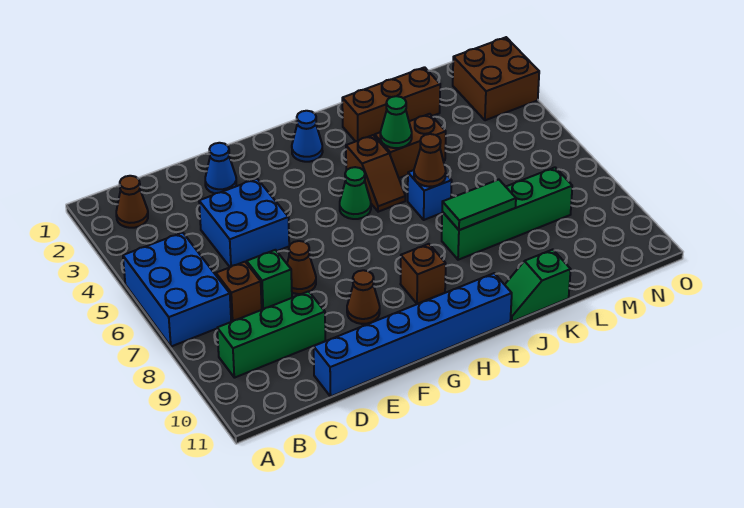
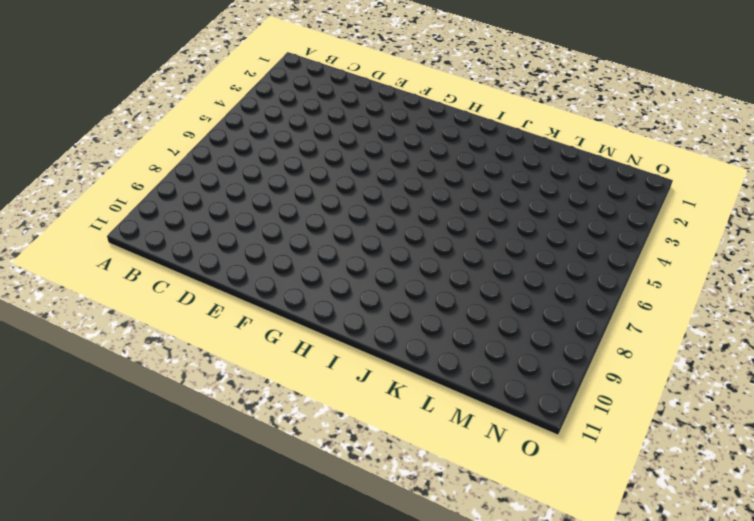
none -> blue brick A5:B7 level 1
none -> brown cone B2 level 1
none -> green brick B9:D9 level 1

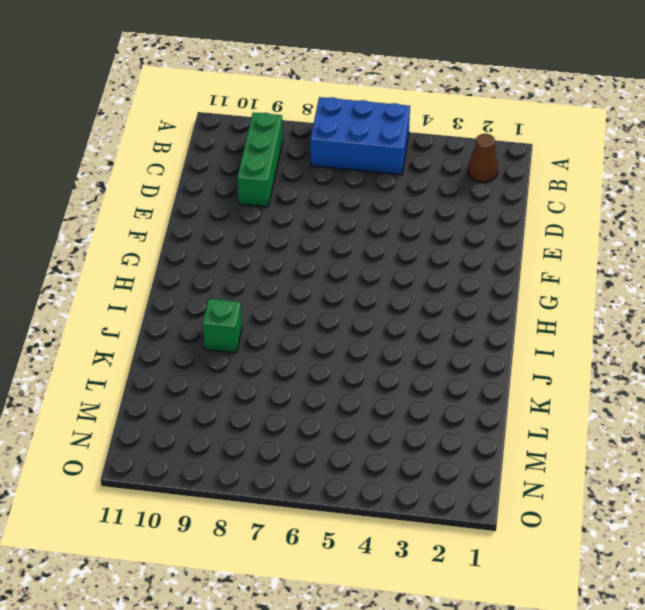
green brick J9 level 1 -> green brick D7 level 1
none -> brown brick C7 level 1
none -> blue brick D4:E5 level 1
none -> blue brick D11:I11 level 1

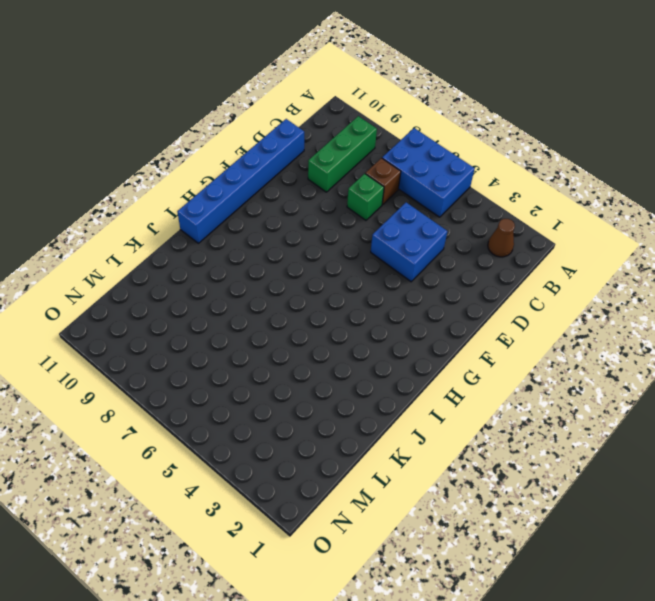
none -> blue cone E2 level 1
none -> brown cone E7 level 1
none -> brown cone F9 level 1

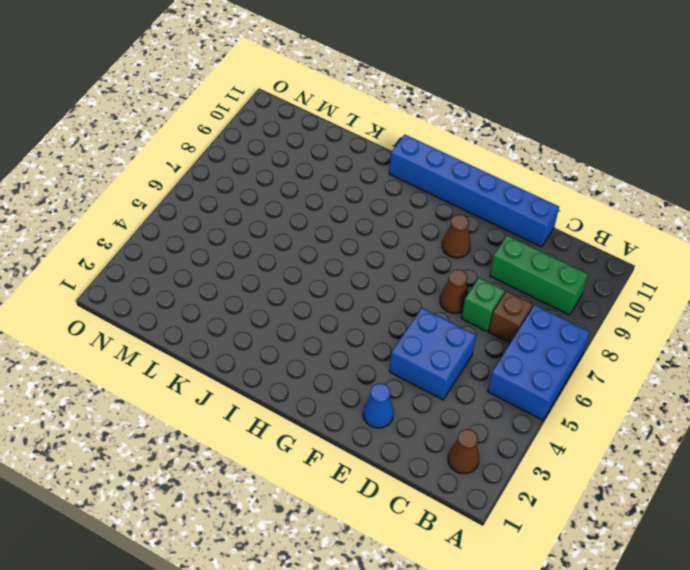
none -> blue cone H2 level 1
none -> green cone H5 level 1
none -> brown brick H9 level 1

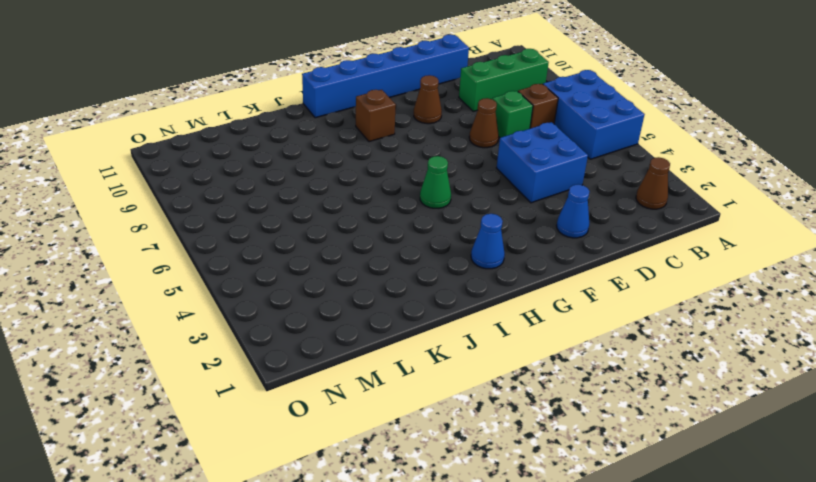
none -> brown slope I4:I5 level 1 top 4
none -> brown brick J2:L2 level 1
none -> brown brick J4:K4 level 1

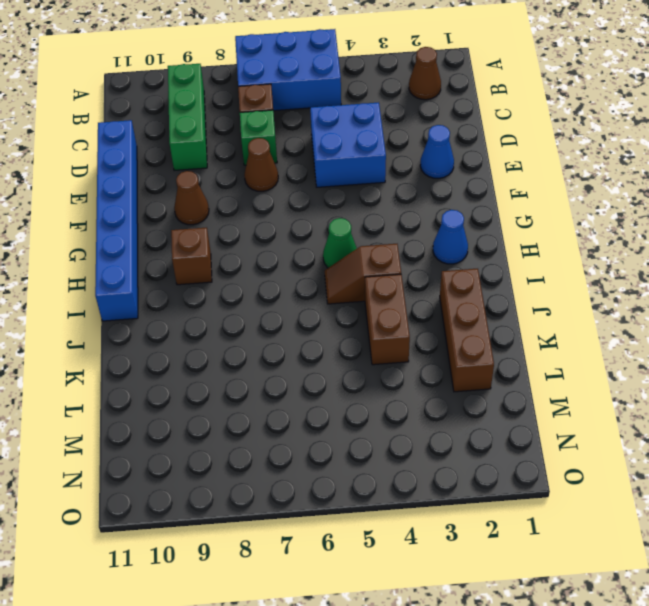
none -> blue brick J6 level 1
none -> green brick J8:M8 level 1
none -> green slope J11:K11 level 1 top K

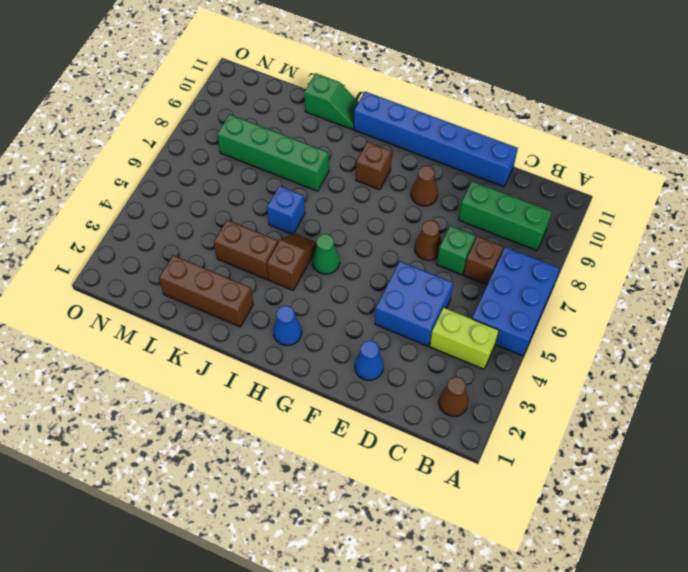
lime brick B4:C4 level 1 -> none
none -> brown brick N2:O3 level 1
none -> green cone J4 level 2
none -> brown cone J6 level 2

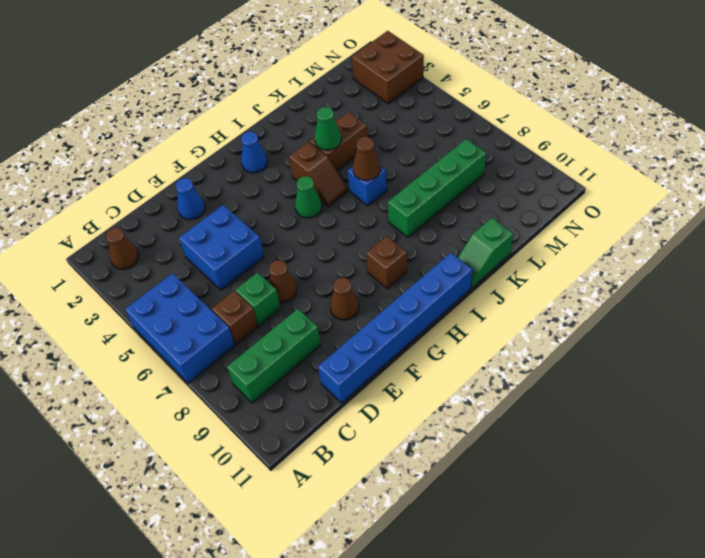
none -> brown brick J2:L2 level 1
none -> green tile J8:K8 level 2

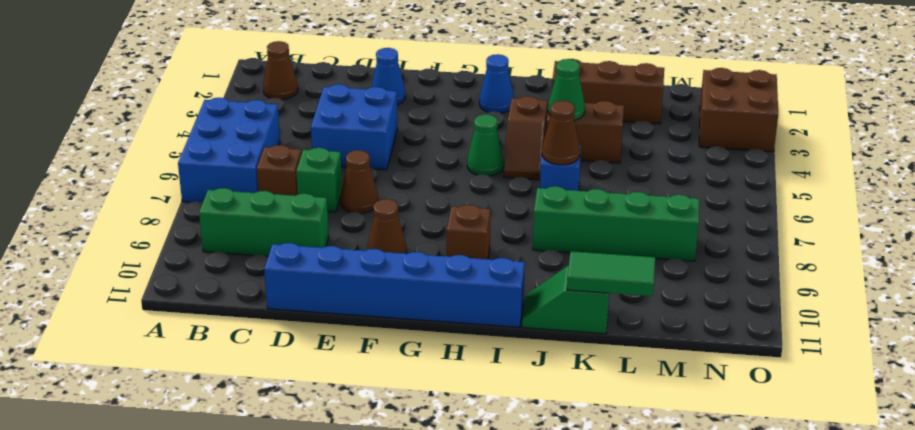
green tile K11:L11 level 2 -> green tile J8:K8 level 2

